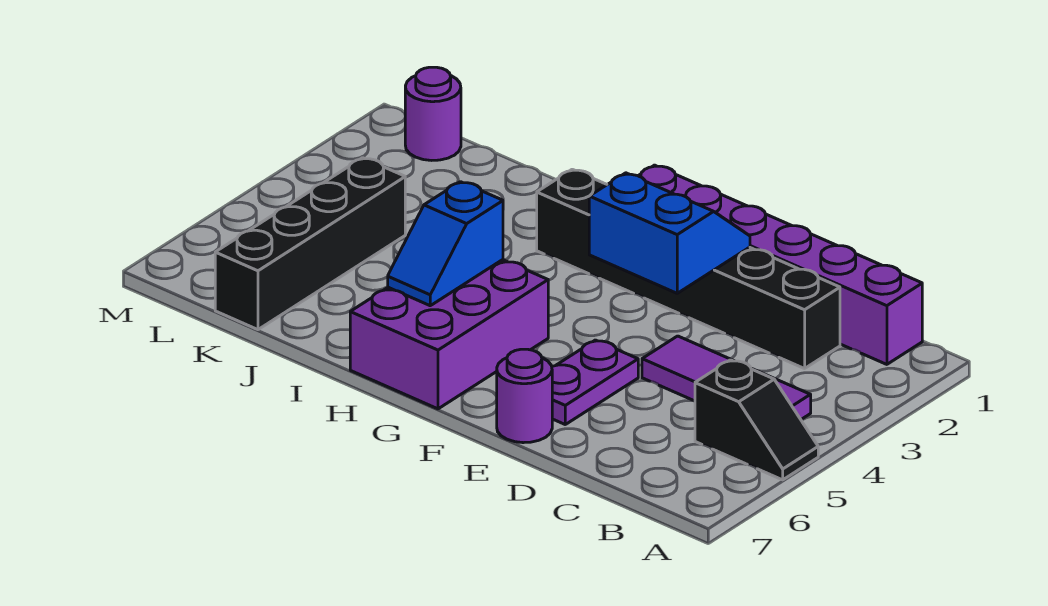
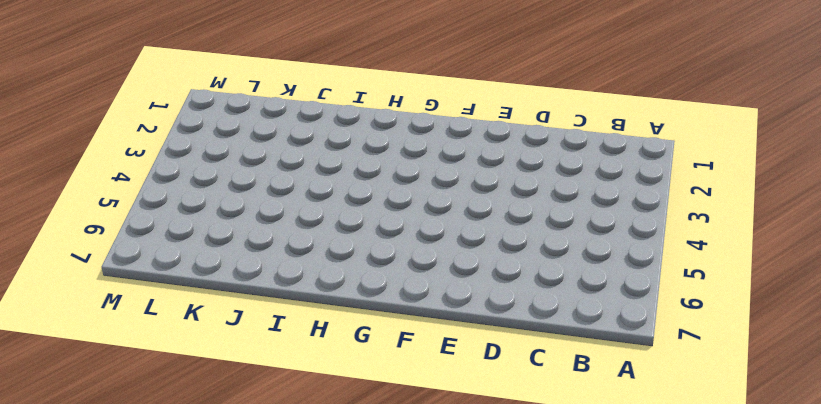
none -> black slope A5:B5 level 1 top B
none -> purple brick B1:G1 level 1

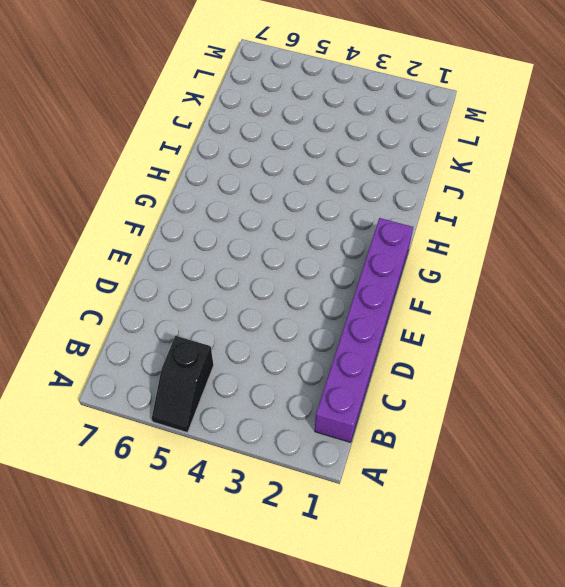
none -> purple tile B4:D4 level 1
none -> black brick C2:H2 level 1

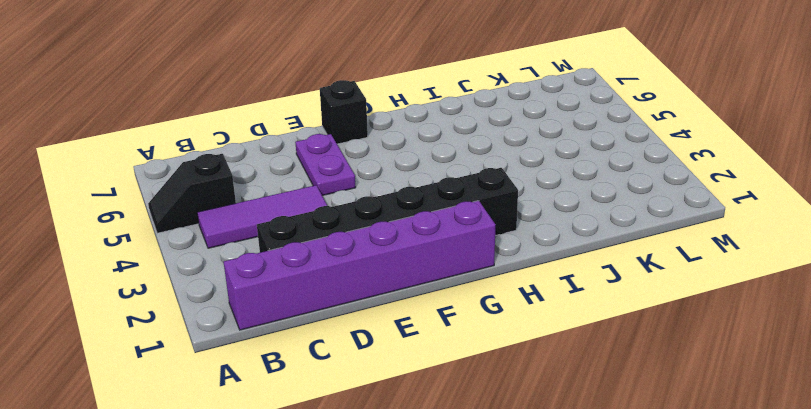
black brick F7 level 1 -> none
none -> purple round brick E7 level 1
none -> purple brick G5:H7 level 1

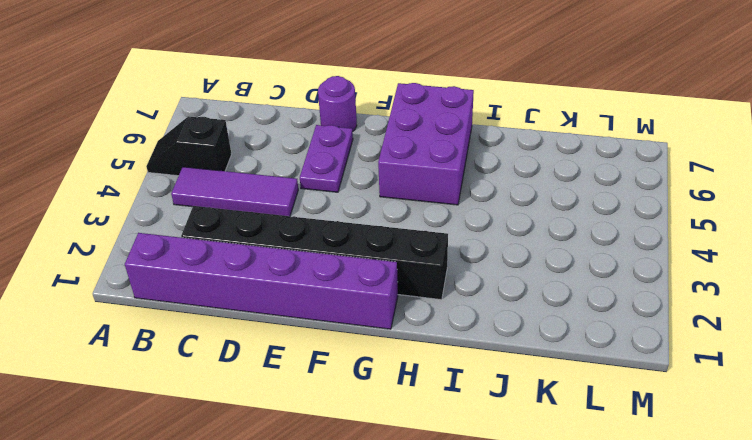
none -> black brick K4:K7 level 1
none -> purple round brick L1 level 1

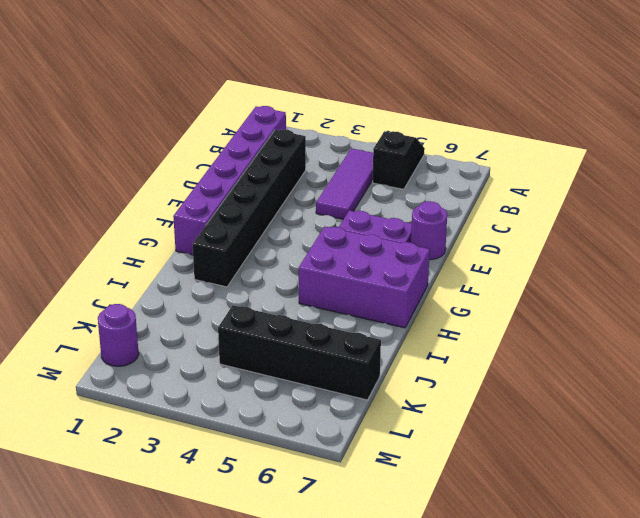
none -> blue slope E2:F3 level 2 top 3
none -> blue slope H5:H6 level 2 top 5

